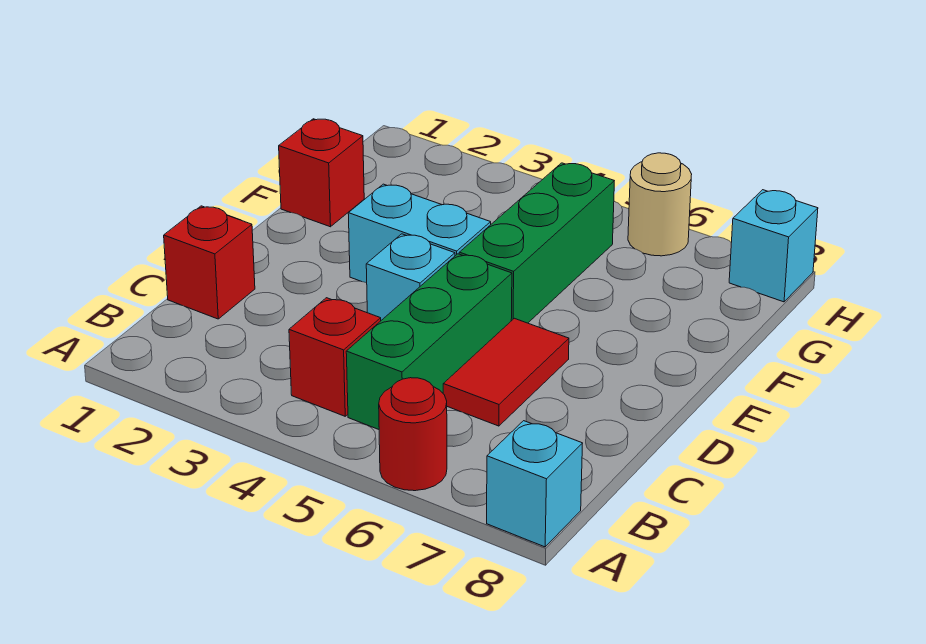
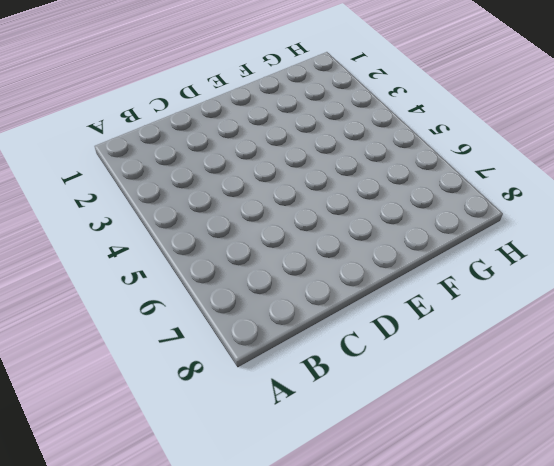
none -> red round brick A6 level 1
none -> cyan brick A8 level 1
none -> red brick B4 level 1

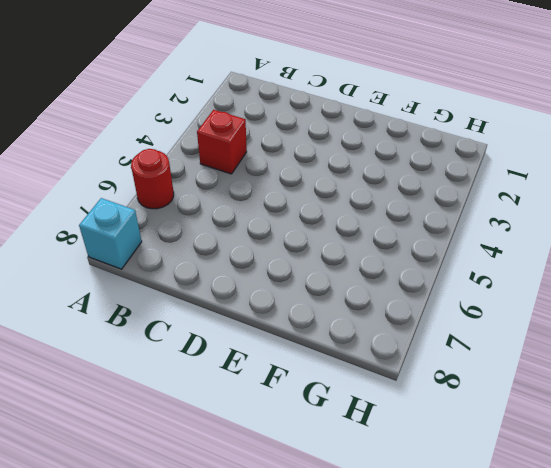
none -> green brick B5:D5 level 1
none -> red brick C1 level 1
none -> red tile C6:D6 level 1

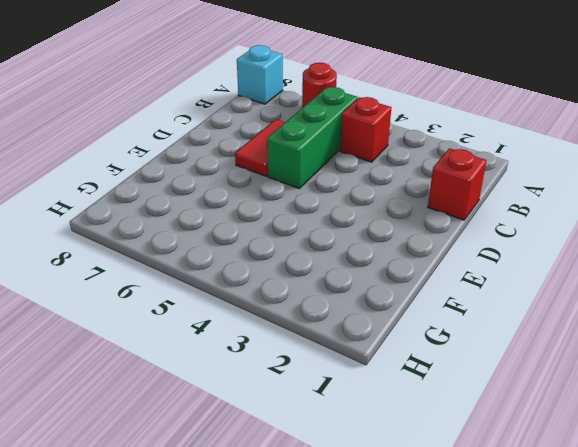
none -> cyan brick D4 level 1
none -> cyan brick E3:E4 level 1
none -> green brick E5:G5 level 1

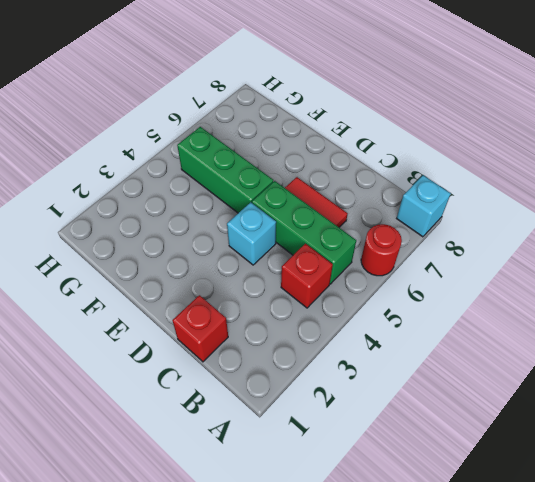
none -> cyan brick E3:E4 level 1
none -> red brick F1 level 1
none -> tan round brick H6 level 1

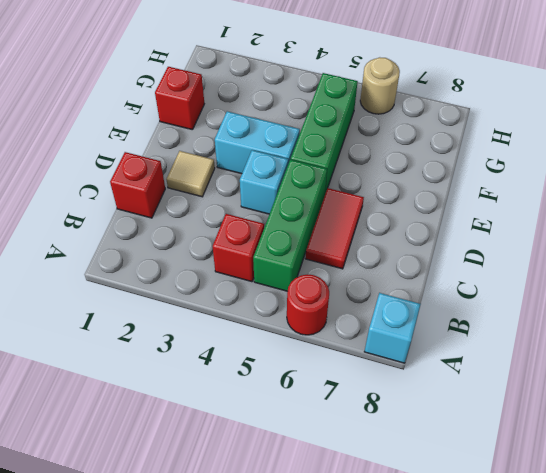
tan tile D2 level 1 -> none
none -> cyan brick H8 level 1

